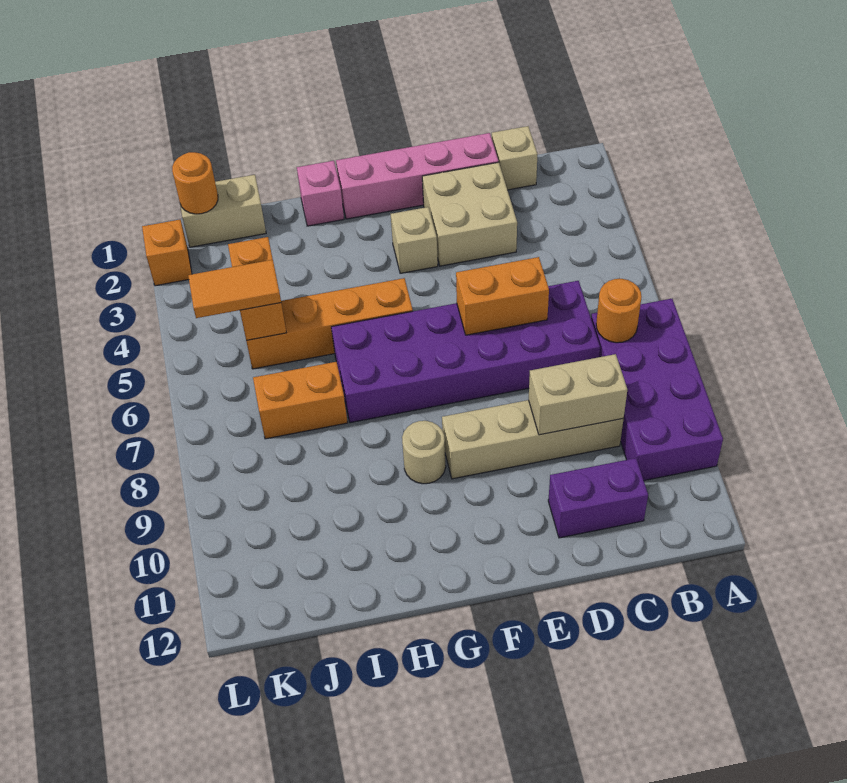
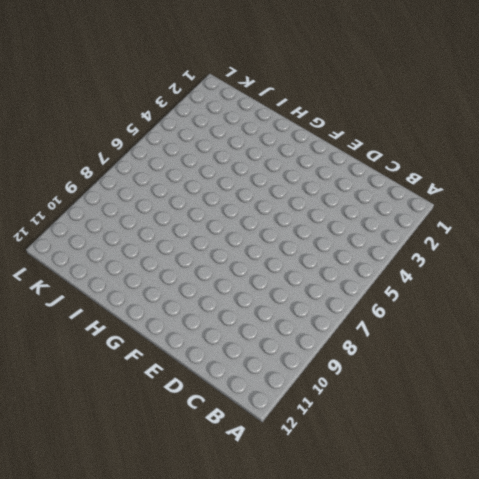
none -> purple brick A7:B10 level 1
none -> tan brick C1 level 1
none -> purple brick C6:H7 level 1

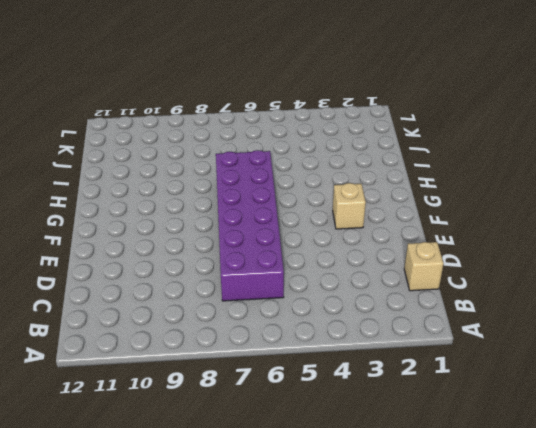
none -> purple brick A7:B10 level 1
none -> tan brick C9:F9 level 1
none -> purple brick C11:D11 level 1

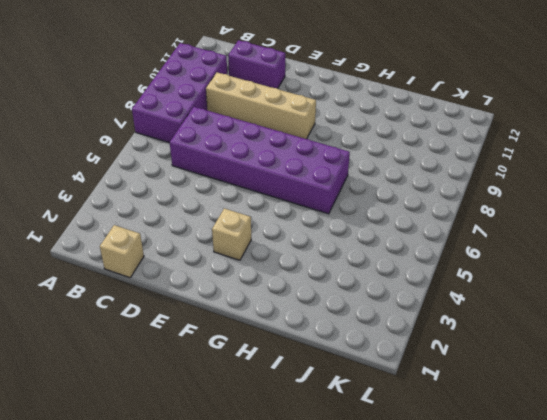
none -> pink brick D1:G1 level 1
none -> tan brick D2:E3 level 1
none -> orange brick G5:J5 level 1

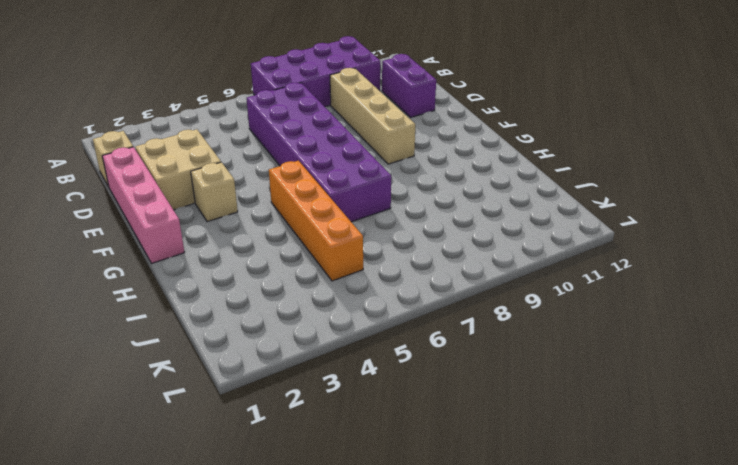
none -> tan round brick G9 level 1
none -> pink brick H1 level 1
none -> orange brick I7:J7 level 1

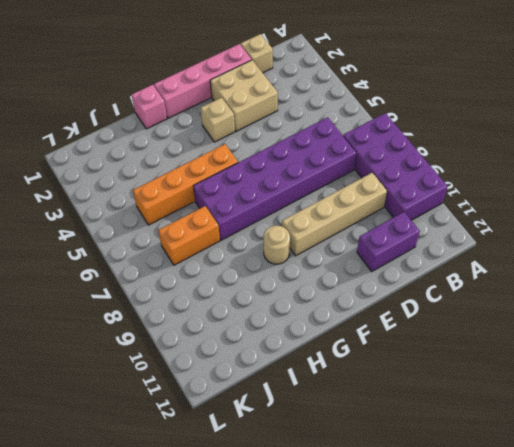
none -> tan brick J1:K1 level 1
none -> orange brick L2 level 1
none -> orange round brick B7 level 2

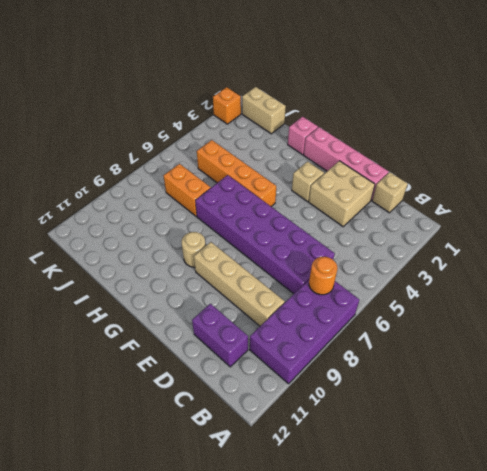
none -> tan brick C9:D9 level 2
none -> orange brick D6:E6 level 2
none -> orange brick J4:J5 level 2

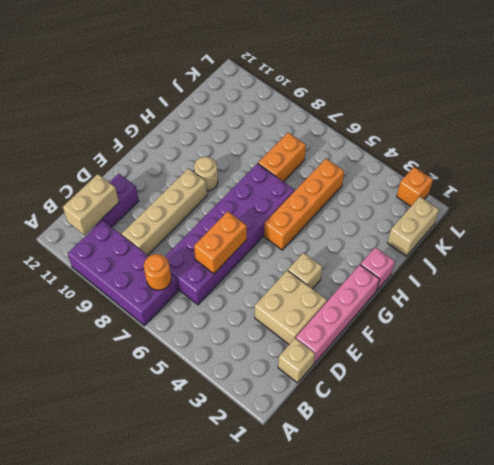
tan brick B11:C11 level 2 -> tan brick C9:D9 level 2
none -> orange brick J4:J5 level 2
none -> orange round brick K1 level 2
none -> orange tile J5:K5 level 3

